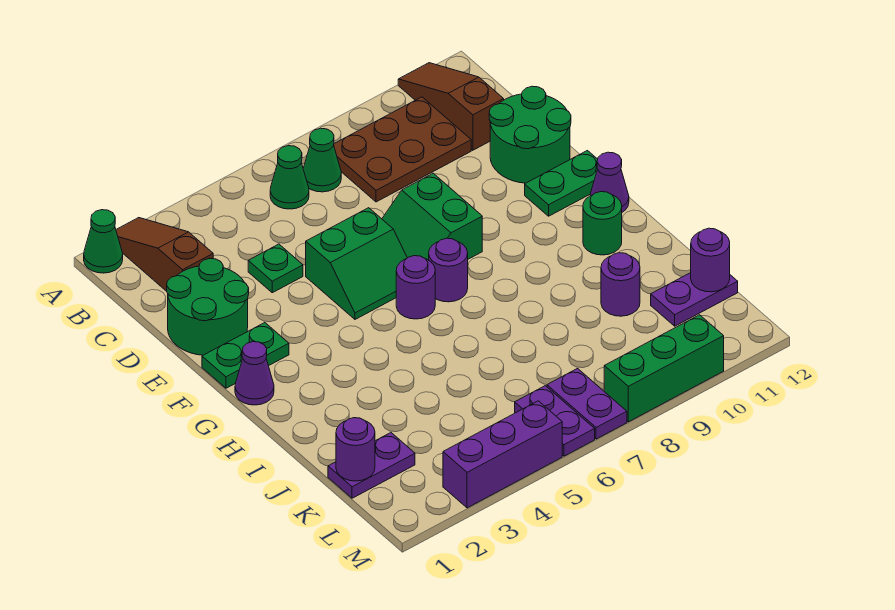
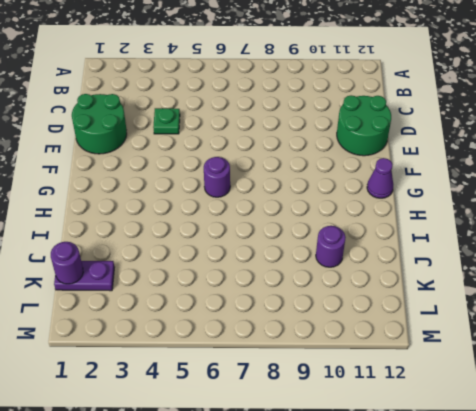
none -> green cone A1 level 1
none -> brown slope A2:C2 level 1 top C
none -> brown slope A11:C11 level 1 top C

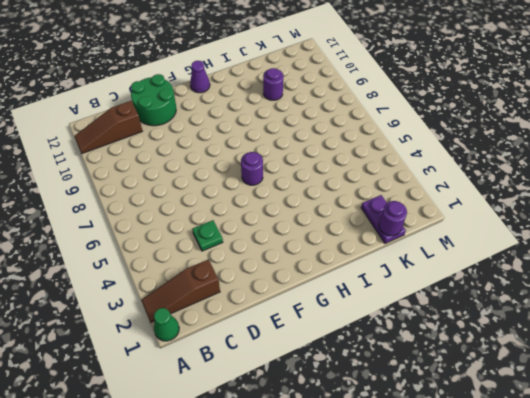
none -> green cone B6 level 1
none -> green cone B7 level 1
none -> brown plate B8:C10 level 1

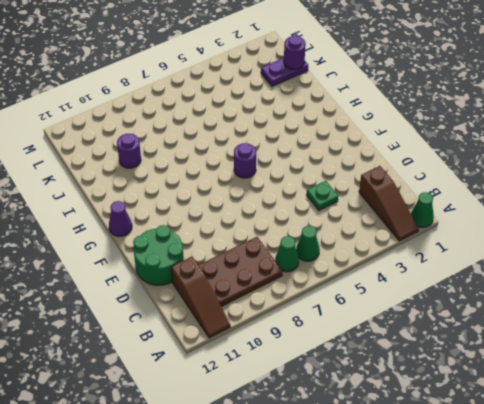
none -> green round brick D1:E2 level 1
none -> green slope E5:F6 level 1 top E
none -> green slope E7:F8 level 1 top 8

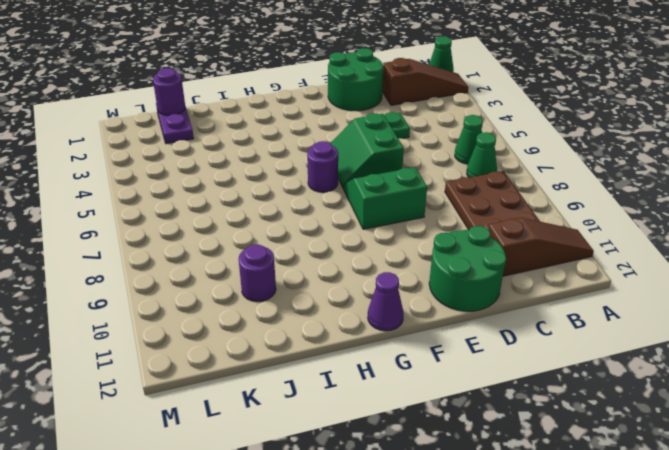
none -> green plate F1:F2 level 1
none -> green plate F11:F12 level 1
none -> purple cone G1 level 1

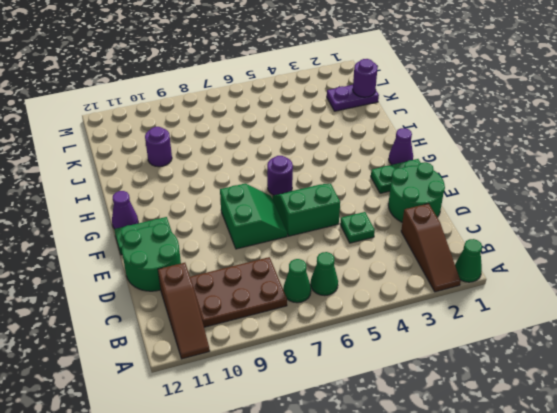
none -> purple round brick G7 level 1
none -> green round brick H11 level 1
none -> purple plate K11:K12 level 1

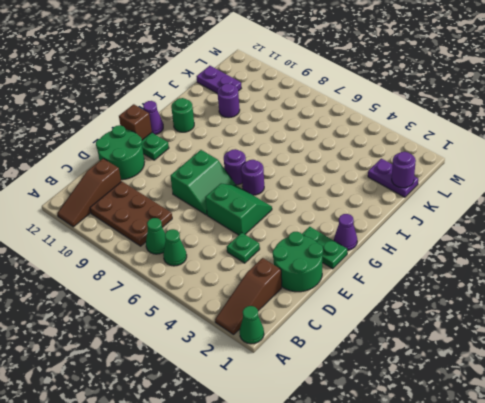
brown brick F12 level 2 -> none
none -> purple plate L6:M6 level 1
none -> purple plate L7:M7 level 1
none -> purple brick M3:M5 level 1

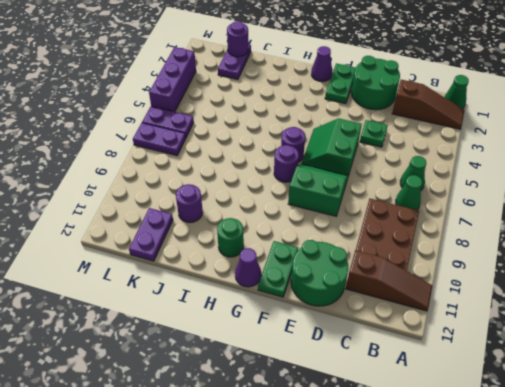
none -> green brick M8:M10 level 1
none -> purple round brick K12 level 2

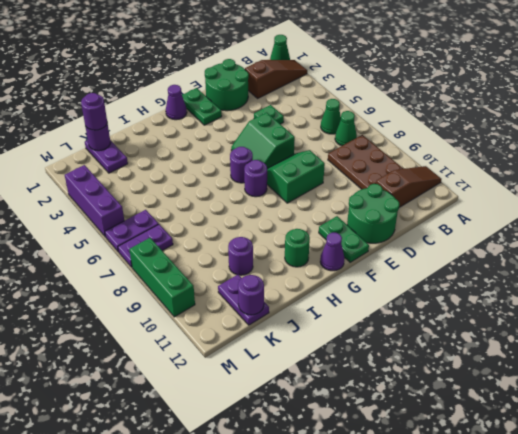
purple round brick K1 level 3 -> none

